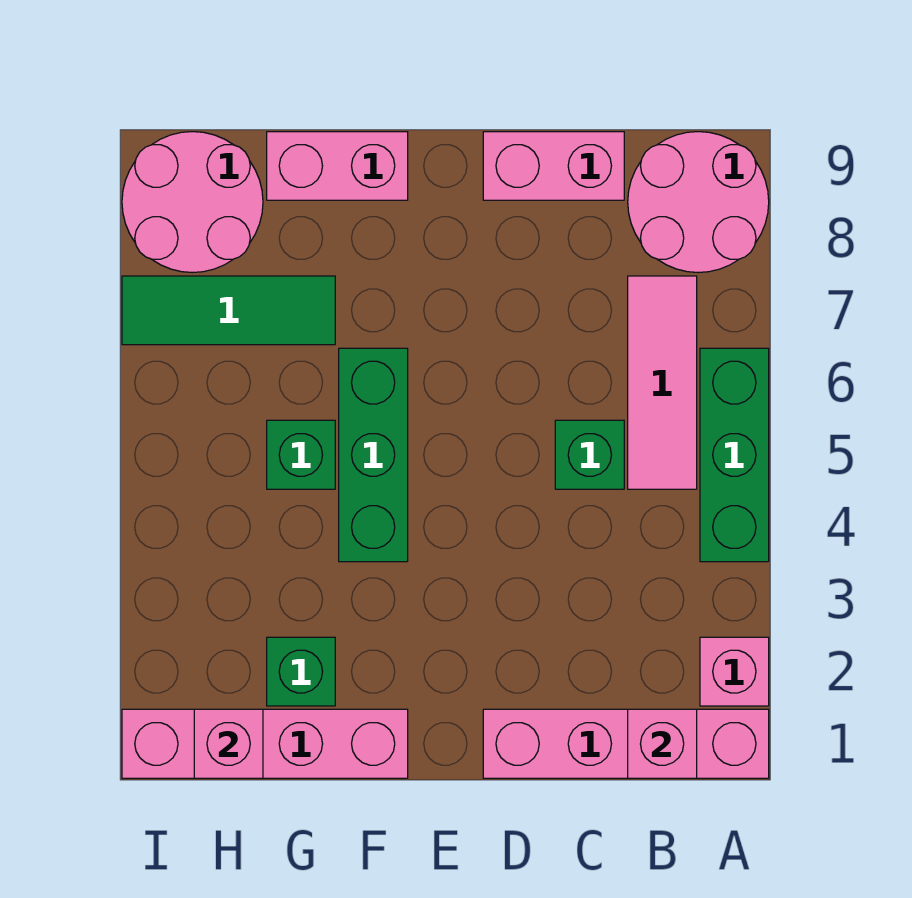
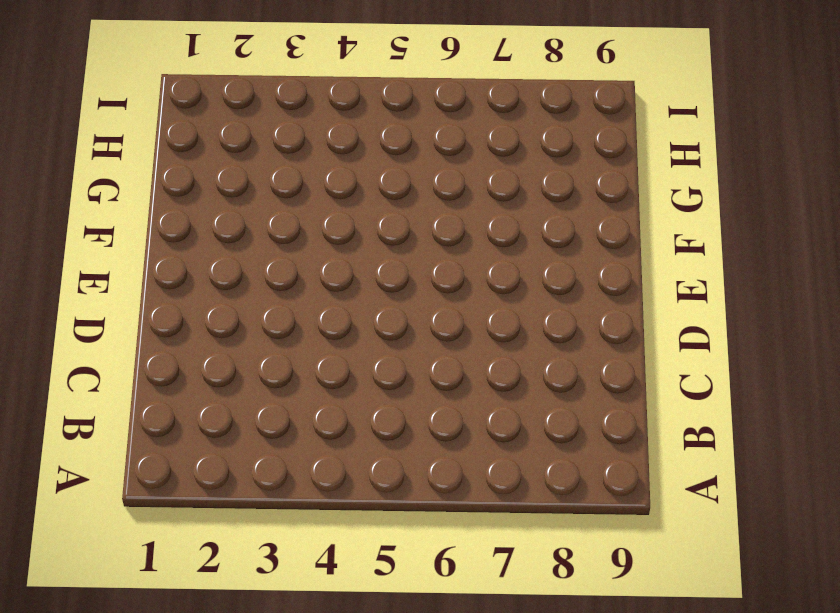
none -> pink brick A1:D1 level 1
none -> pink brick A2 level 1
none -> green brick A4:A6 level 1

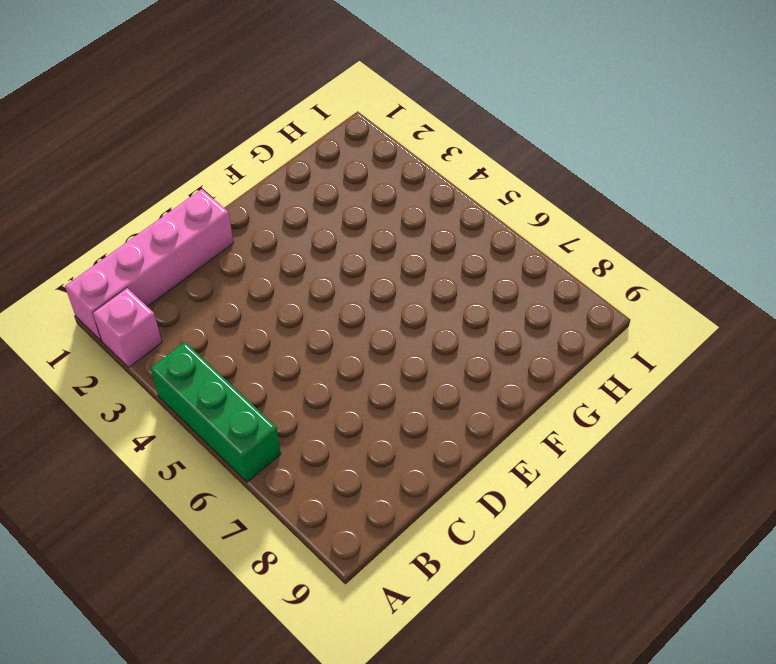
none -> pink round brick A8:B9 level 1
none -> pink tile B5:B7 level 1
none -> green brick C5 level 1

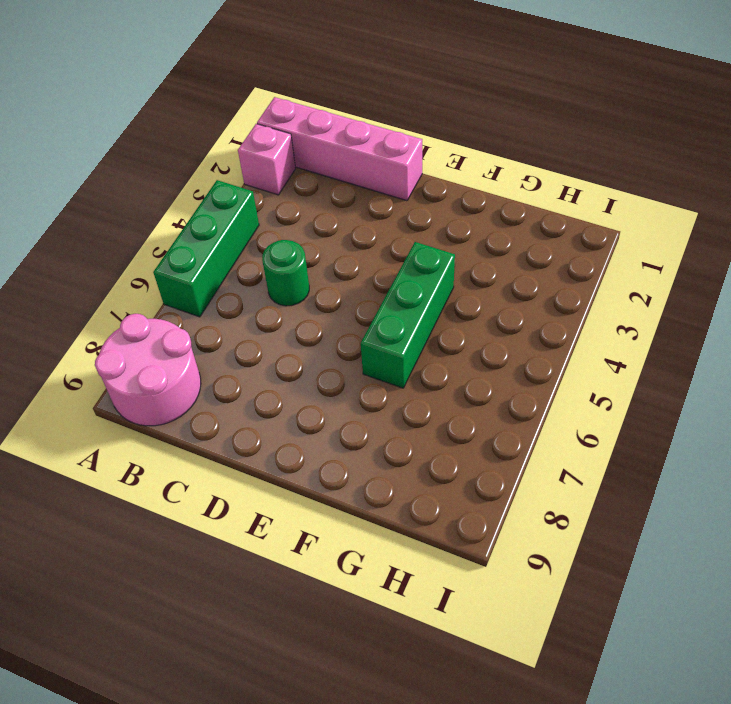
green round brick C5 level 1 -> green brick C5 level 1
none -> pink tile B5:B7 level 1
none -> pink brick C9:D9 level 1
none -> pink brick F1:I1 level 1

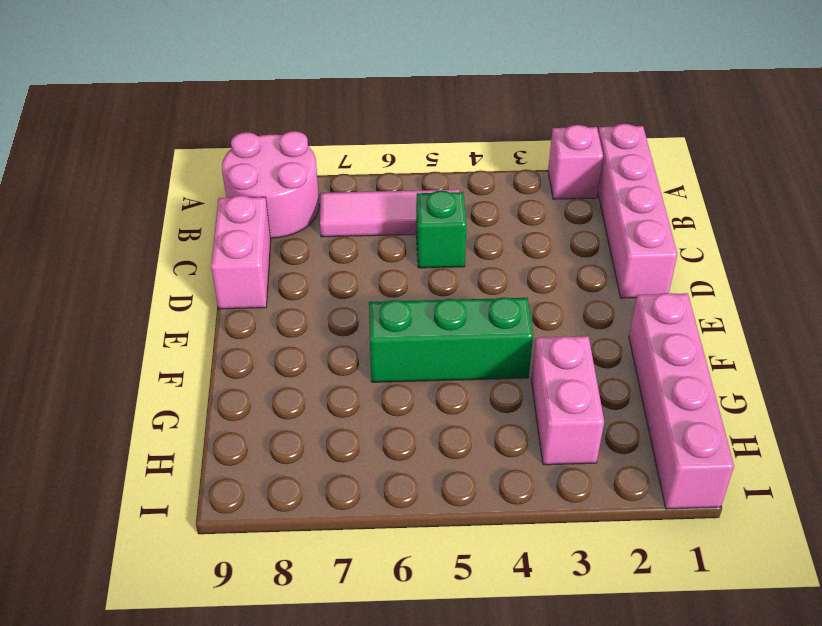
pink brick G3:H3 level 1 -> pink brick F9:G9 level 1
none -> green brick A4:A6 level 1
none -> green brick G2 level 1
none -> green brick G5 level 1

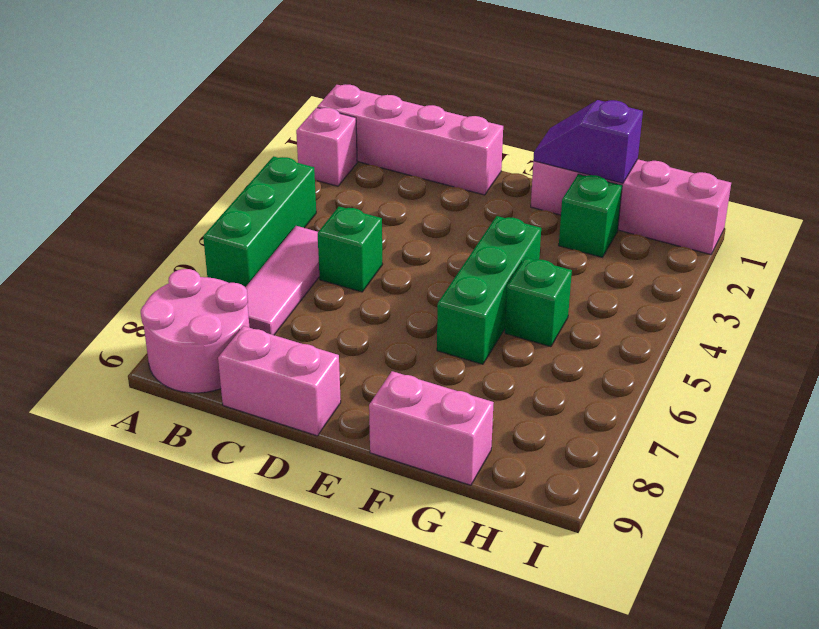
purple slope F1:G1 level 2 top G -> none
none -> green tile G7:I7 level 1
none -> pink round brick H8:I9 level 1
none -> pink brick B1 level 2

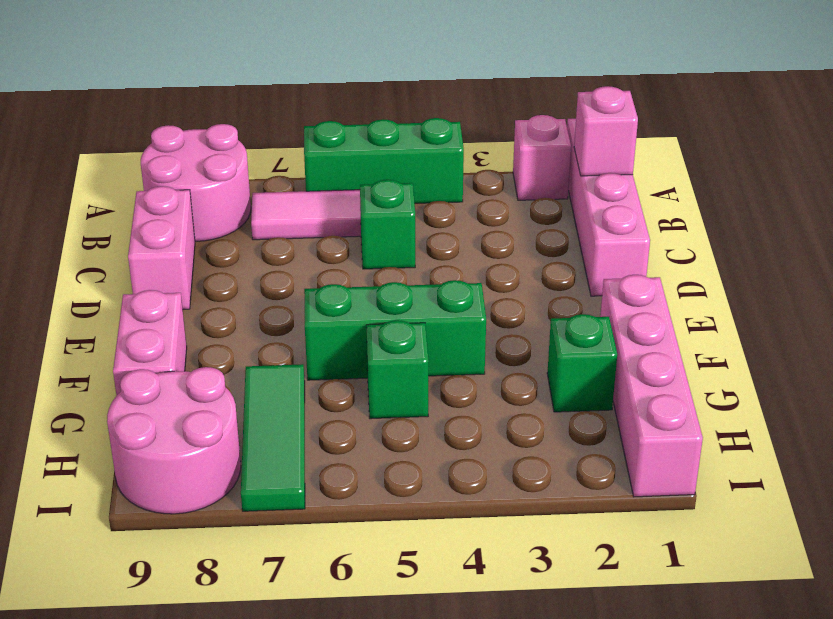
none -> pink brick H1 level 2

